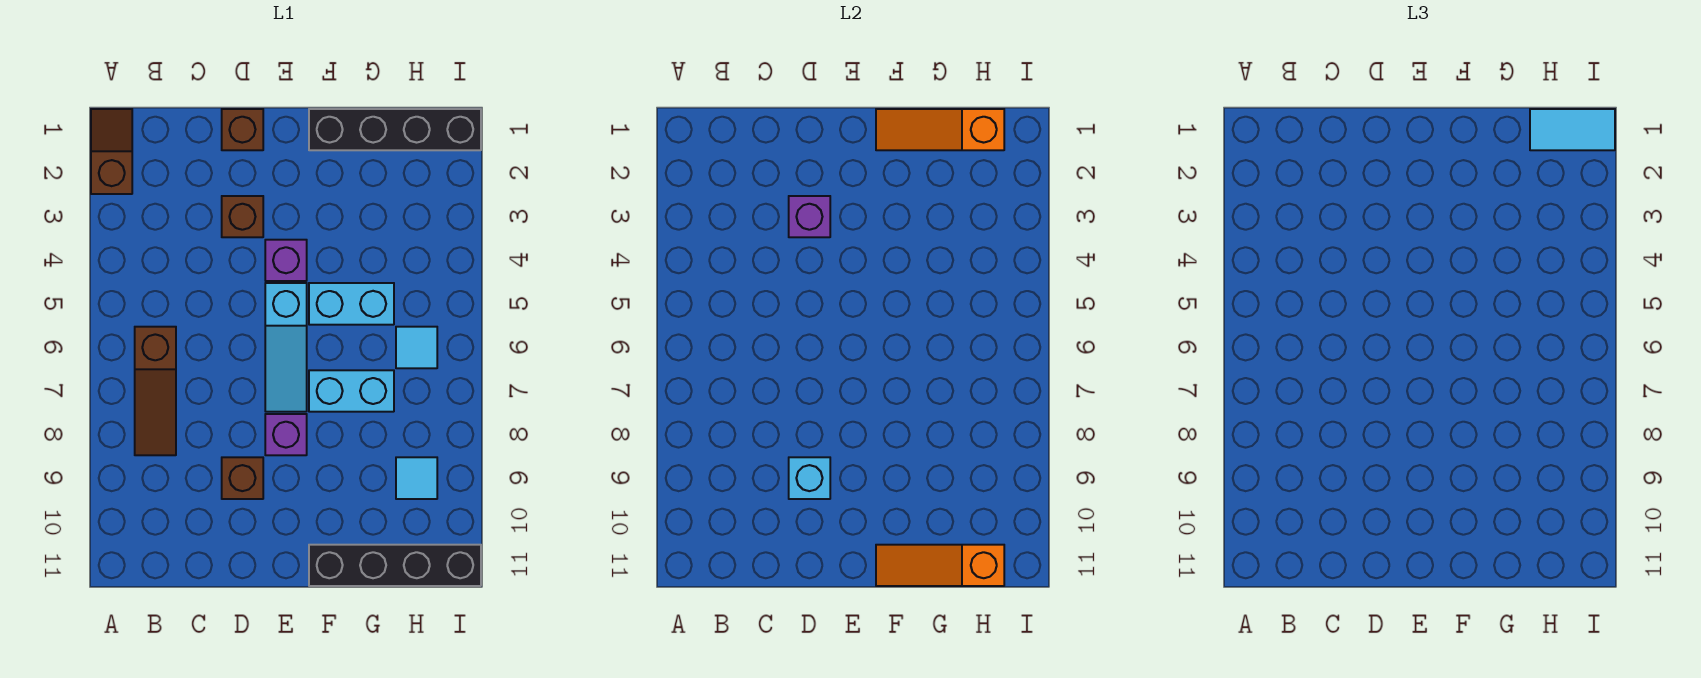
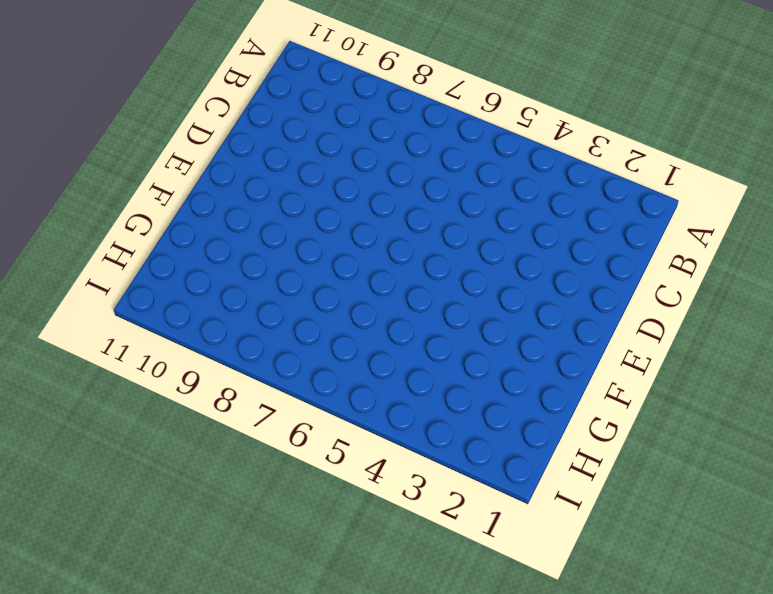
none -> brown slope A1:A2 level 1 top 2
none -> brown slope B6:B8 level 1 top 6
none -> brown brick D1 level 1

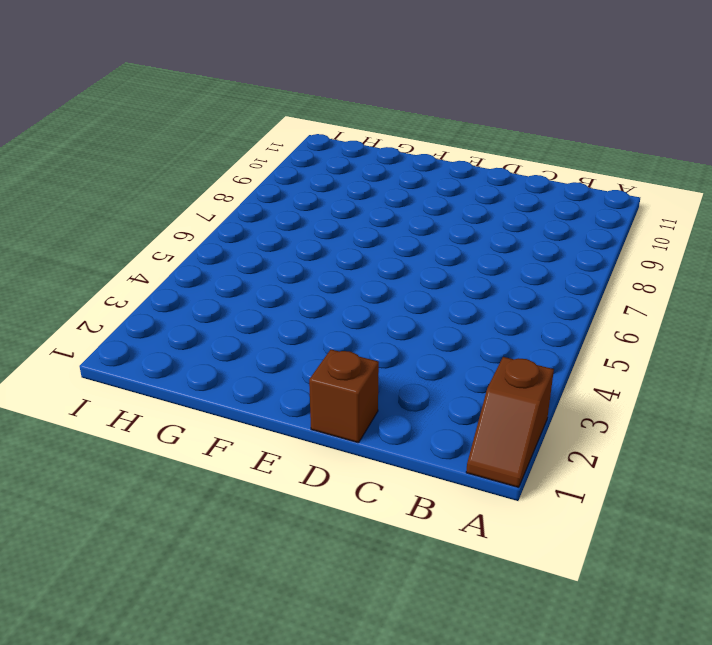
none -> brown slope B6:B8 level 1 top 6
none -> brown brick D3 level 1
none -> brown brick D9 level 1

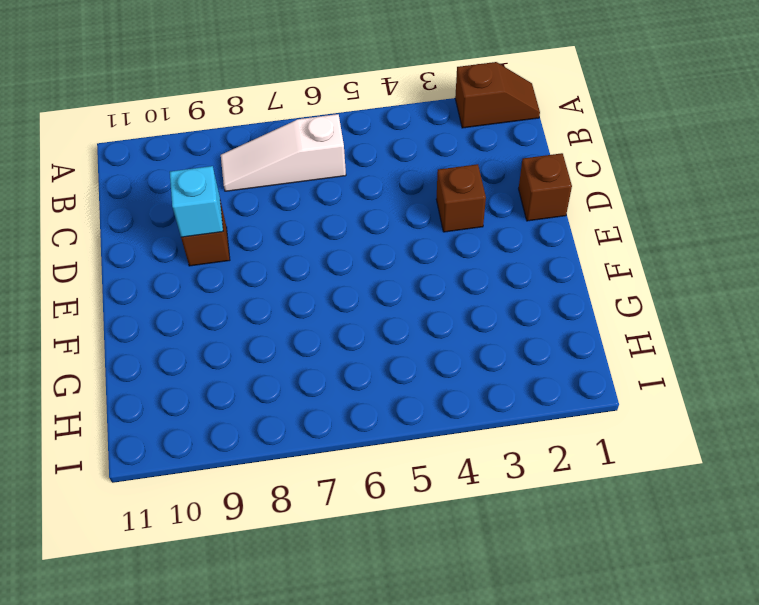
white slope B6:B8 level 1 top 6 -> brown slope B6:B8 level 1 top 6
none -> purple brick E4 level 1
none -> cyan slope E5:E7 level 1 top 5
none -> purple brick E8 level 1

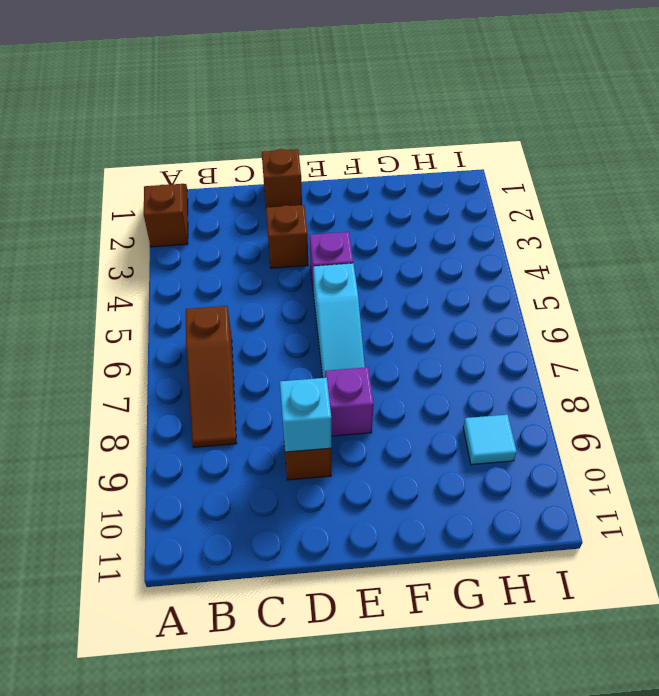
none -> black brick F1:I1 level 1
none -> cyan brick F5:G5 level 1
none -> cyan brick F7:G7 level 1

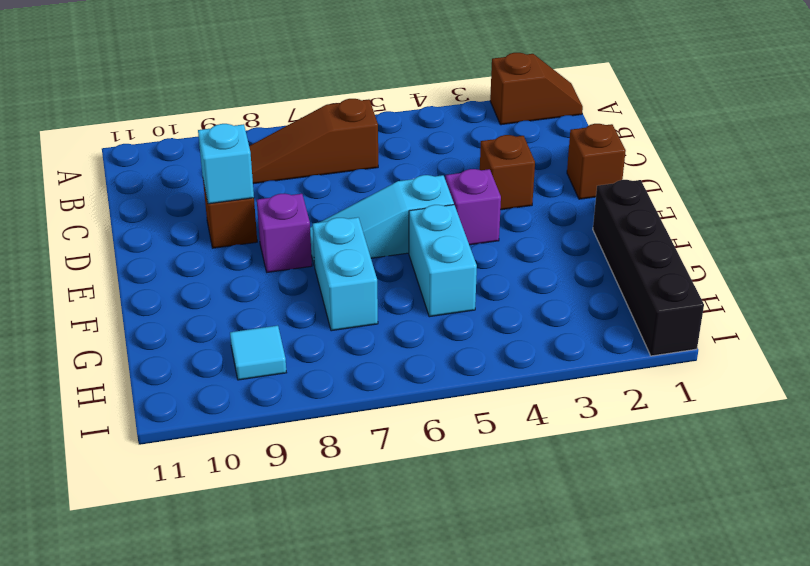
none -> black brick F11:I11 level 1
none -> cyan tile H6 level 1
none -> purple brick D3 level 2

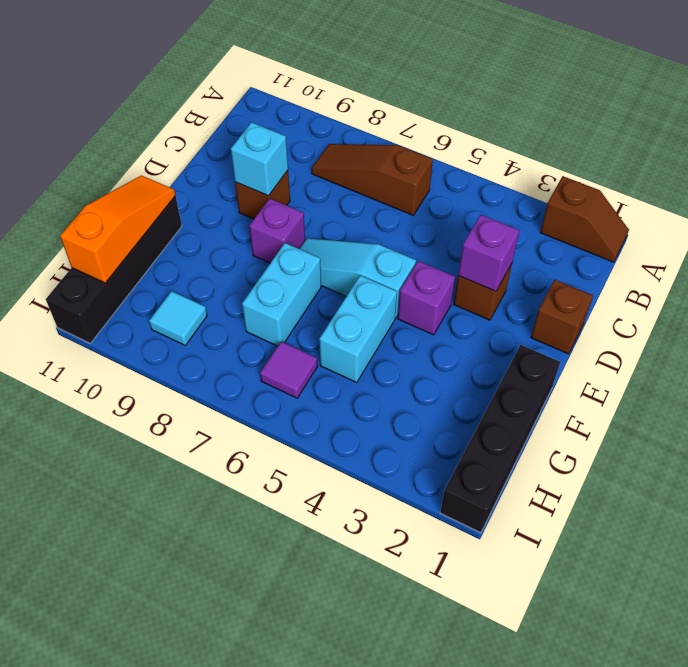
purple tile H6 level 1 -> cyan tile H6 level 1
none -> orange slope F1:H1 level 2 top H
none -> cyan tile H1:I1 level 3

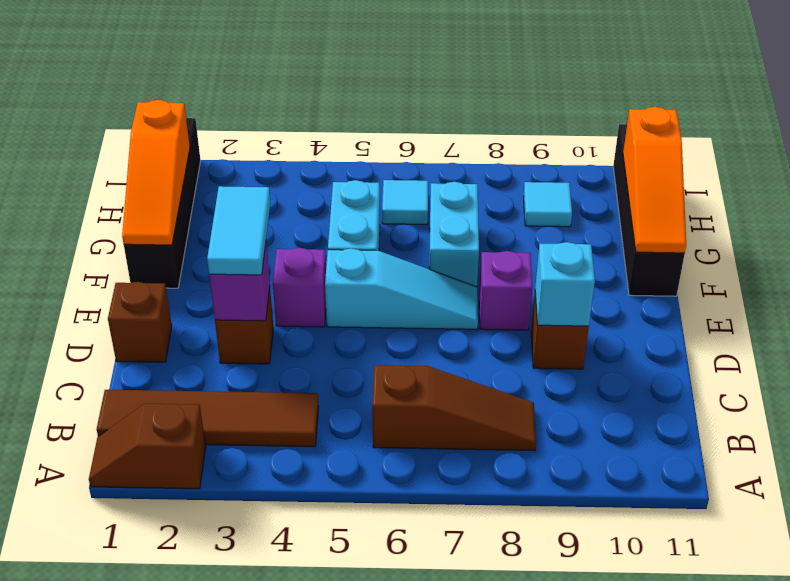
brown tile B1:B4 level 1 -> none
cyan tile D3:E3 level 3 -> cyan tile H1:I1 level 3

